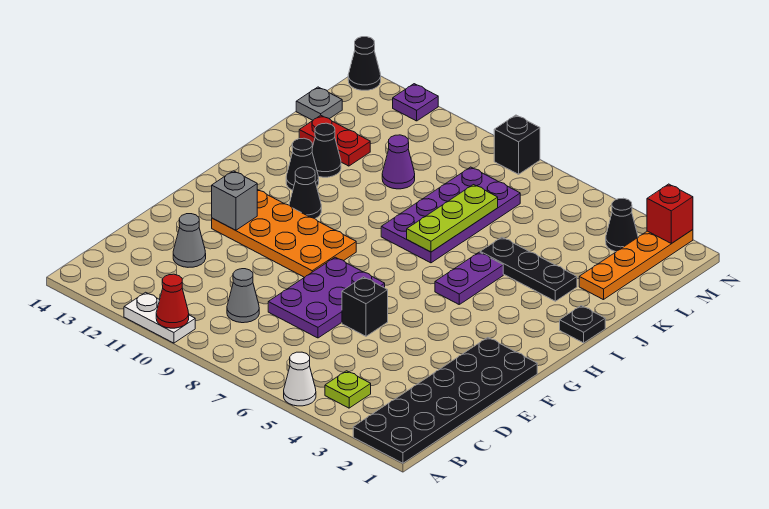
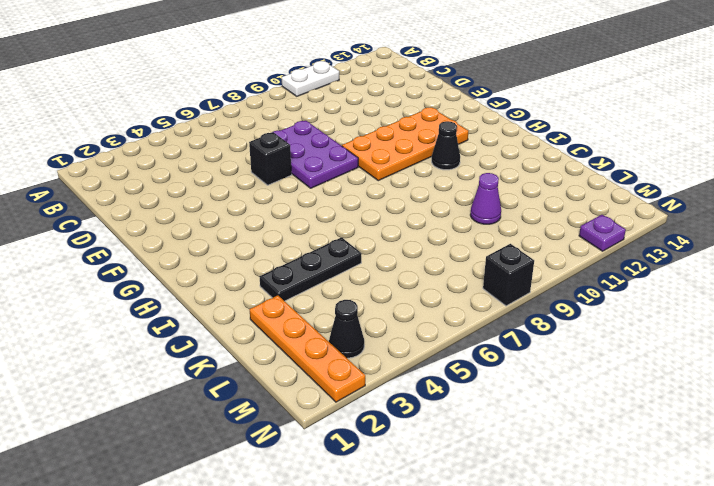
none -> black plate A1:F2 level 1
none -> white cone A5 level 1
none -> lime plate B4 level 1

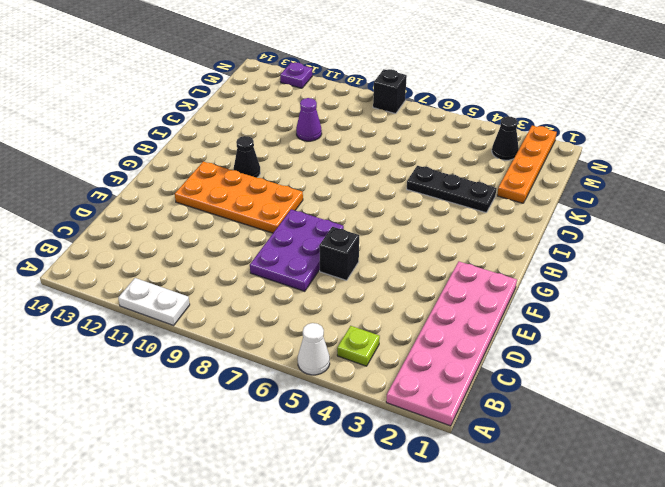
pink plate A1:F2 level 1 -> black plate A1:F2 level 1
none -> grey cone C9 level 1
none -> grey cone D12 level 1
none -> purple plate H5:I5 level 1

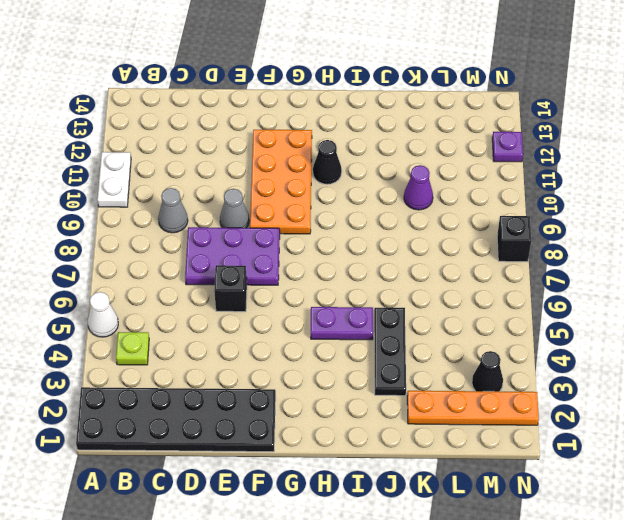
grey cone E9 level 1 -> grey cone D12 level 1
none -> black plate I1 level 1
none -> purple plate I7:L8 level 1
none -> black cone I12 level 1

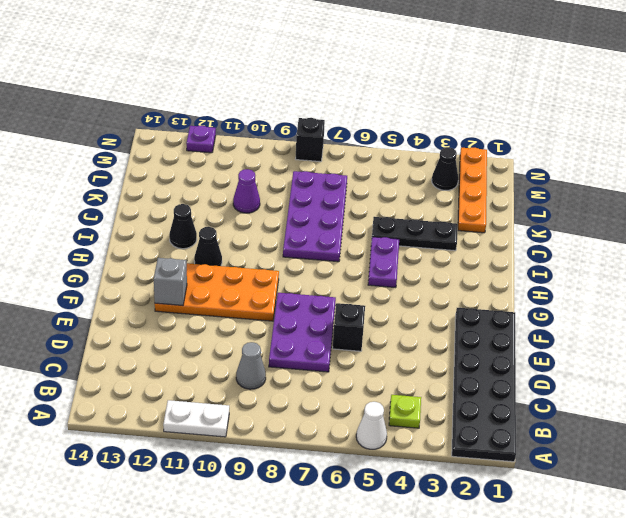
none -> grey cone D12 level 1
none -> black plate I1 level 1
none -> black cone J12 level 1

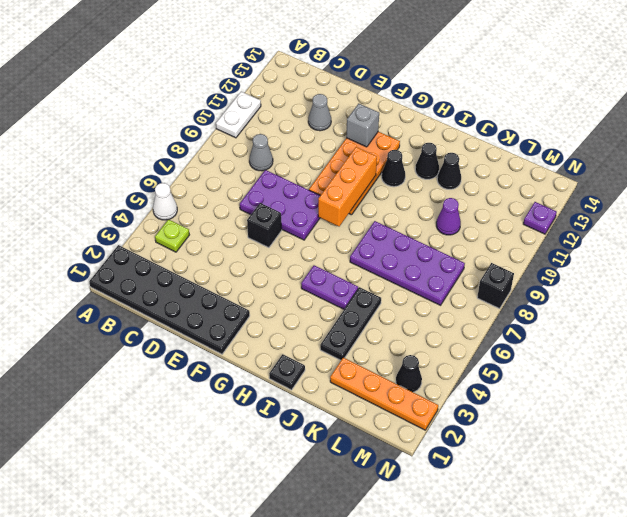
orange brick G8:G10 level 2 -> none
none -> red plate K12:K13 level 1
none -> grey plate L14 level 1
none -> black cone N14 level 1

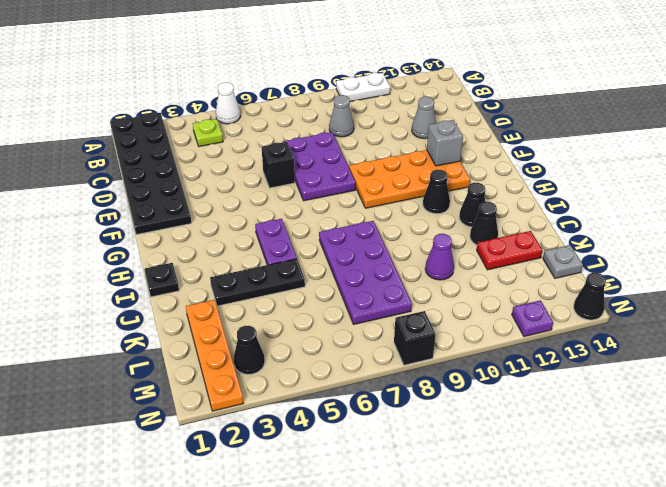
none -> red cone A10 level 2
none -> lime plate I7:K7 level 2
none -> red brick N2 level 2

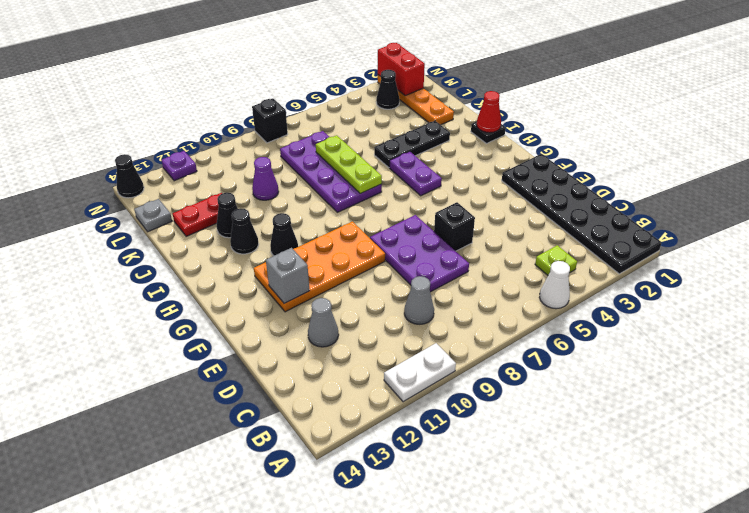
red cone I1 level 2 -> red cone A10 level 2
red brick M2:N2 level 2 -> red brick N2 level 2

